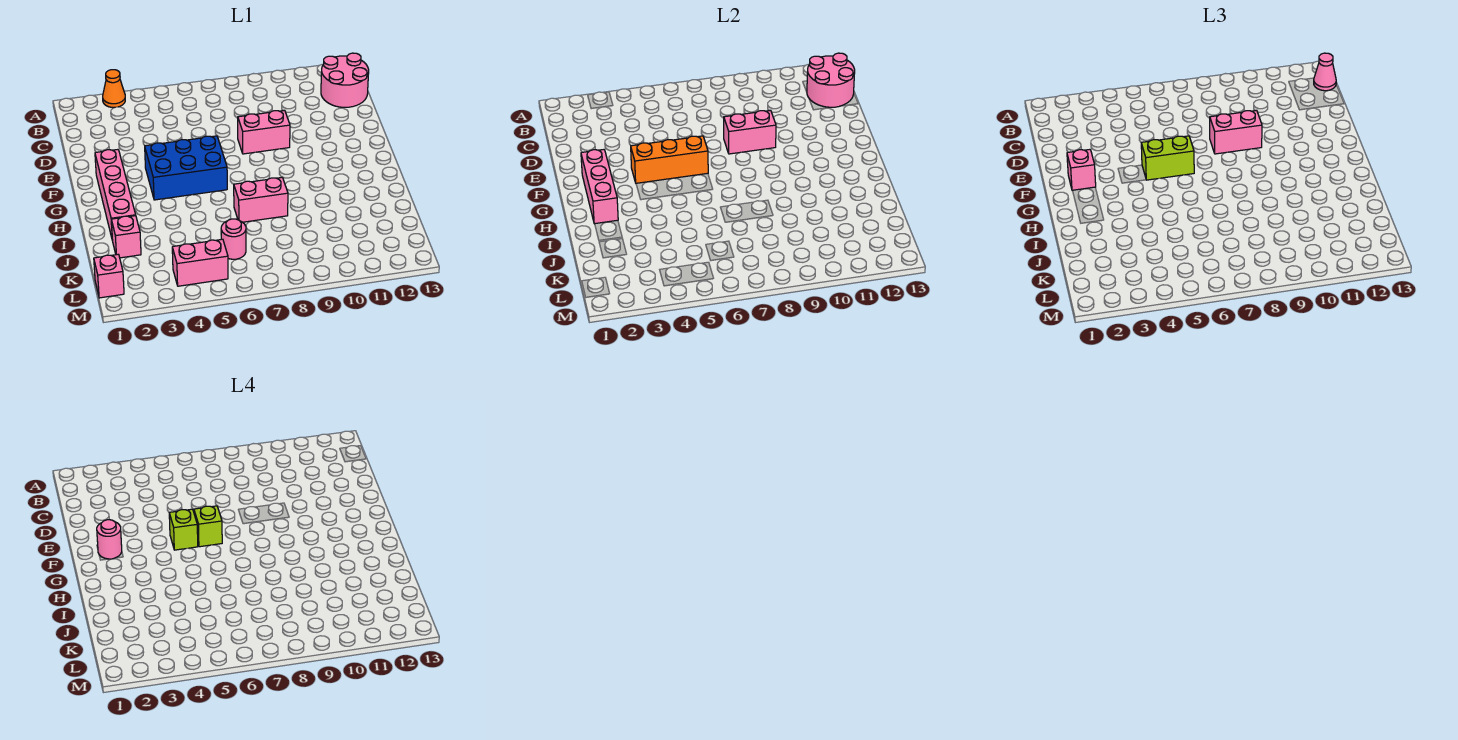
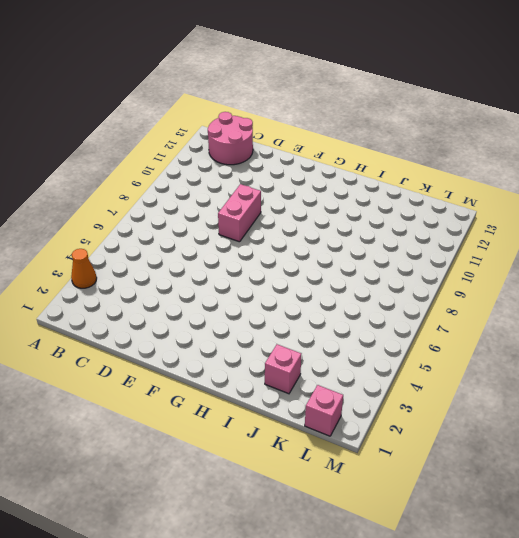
none -> pink brick F2:I2 level 1
none -> blue brick F4:G6 level 1
none -> pink brick I7:I8 level 1

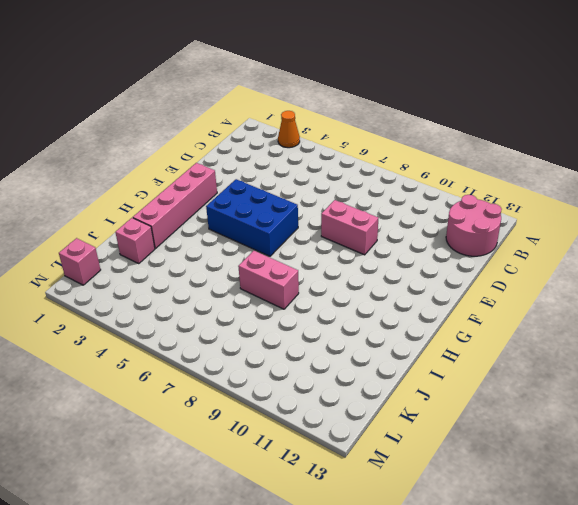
none -> pink round brick K6 level 1
none -> pink brick L4:L5 level 1
none -> pink round brick B12:C13 level 2

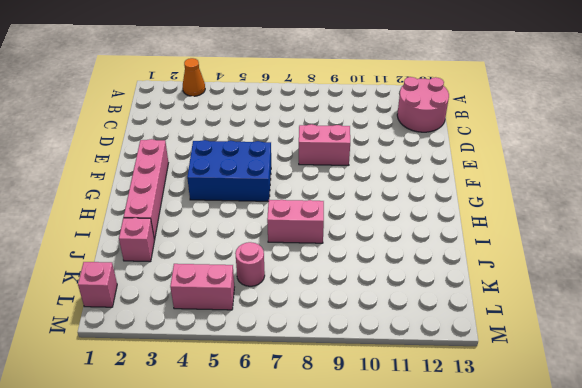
none -> pink round brick B12:C13 level 2
none -> pink brick E8:E9 level 2
none -> pink brick F2:H2 level 2

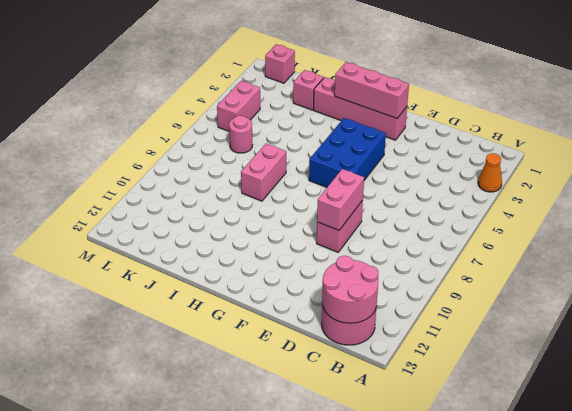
none -> orange brick F4:F6 level 2
none -> pink cone B13 level 3
none -> pink brick E8:E9 level 3

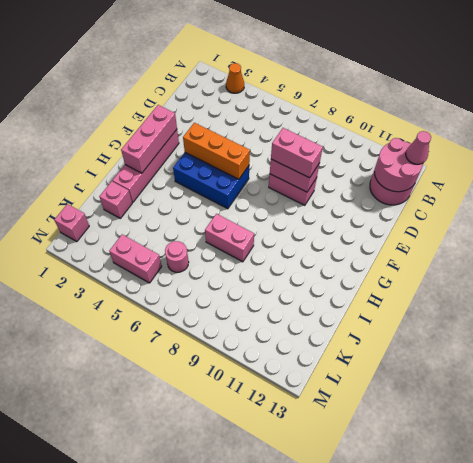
none -> pink brick F2 level 3
none -> lime brick F5:F6 level 3
none -> pink round brick F2 level 4

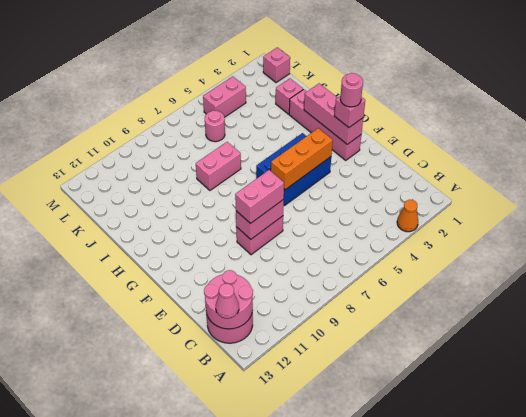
none -> lime brick F5:F6 level 3
none -> lime brick F5 level 4
none -> lime brick F6 level 4

